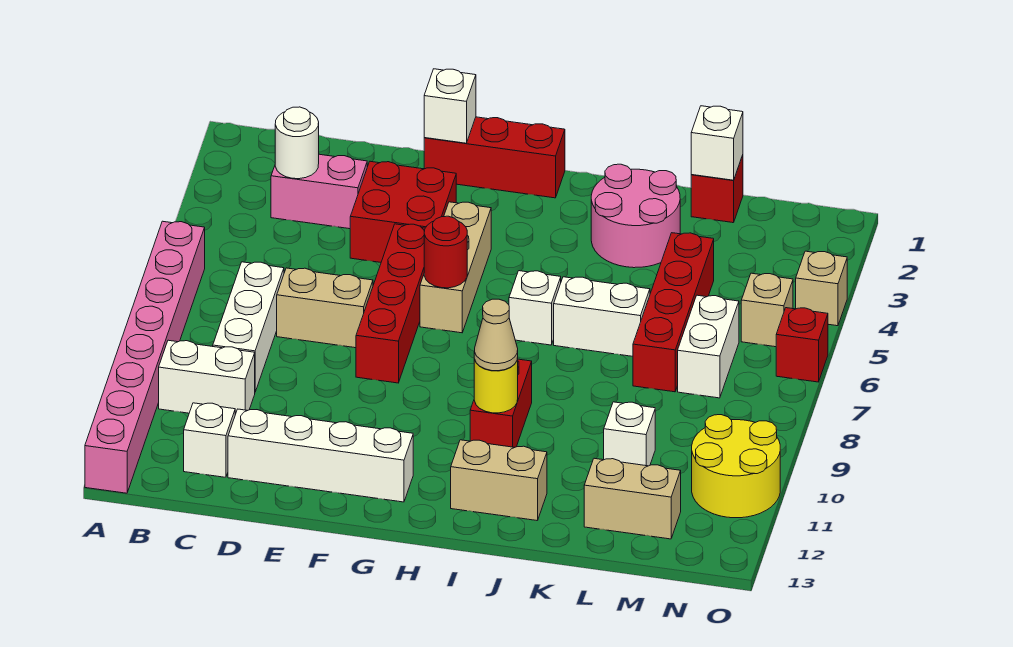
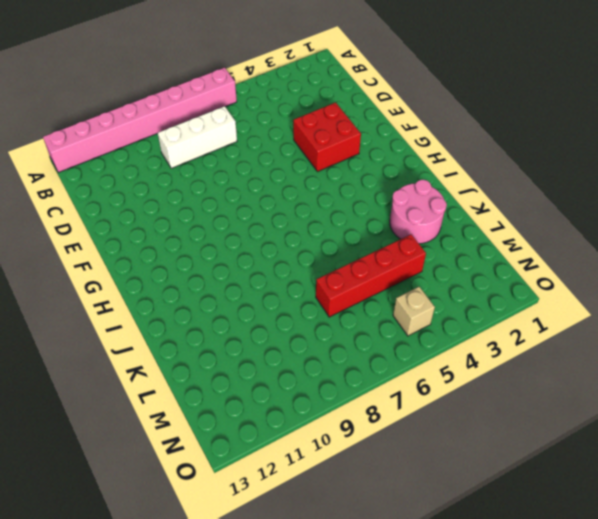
none -> white brick B10:C10 level 1
none -> pink brick C3:D3 level 1
none -> white brick C12 level 1
none -> tan brick D7:E7 level 1

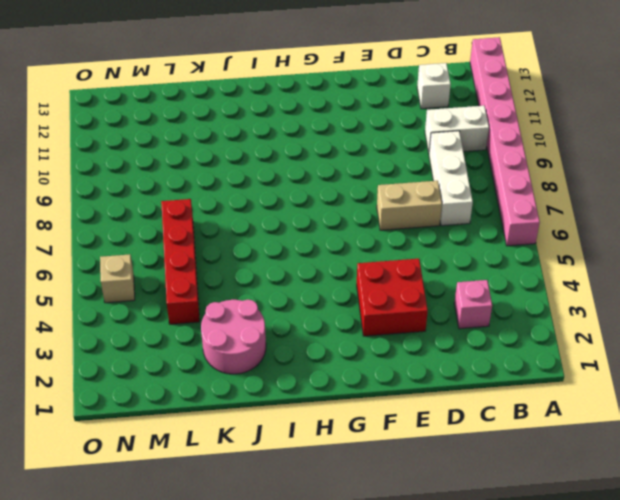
pink brick C3 level 1 -> pink brick C3:D3 level 1
none -> white brick D12:G12 level 1
none -> red brick F1:H1 level 1
none -> red brick F5:F8 level 1
none -> tan brick G4:G6 level 1

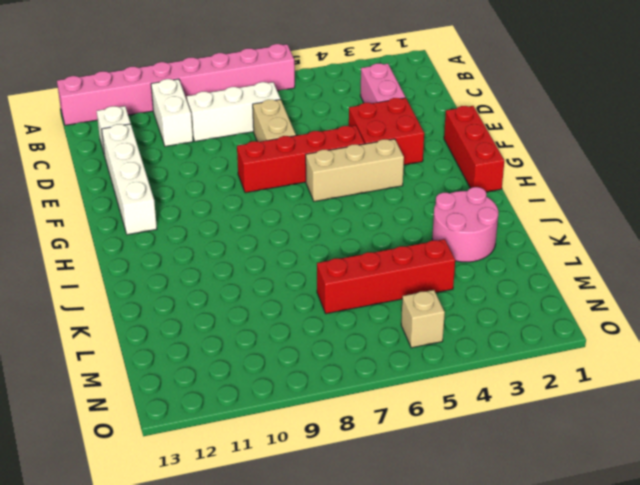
none -> white brick I6 level 1
none -> red brick I9:I10 level 1
none -> tan brick I12:J12 level 1
none -> white brick J6:K6 level 1

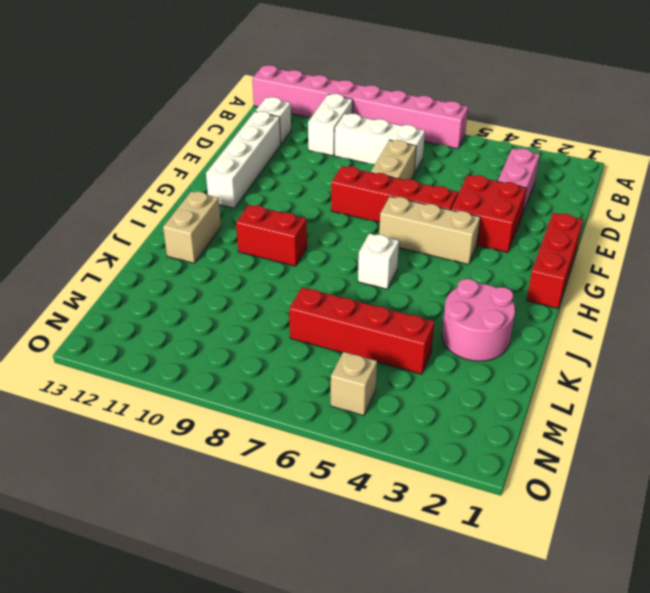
none -> white brick J6:K6 level 1
none -> red brick L1 level 1
none -> white brick L10 level 1
none -> tan brick L12:M12 level 1

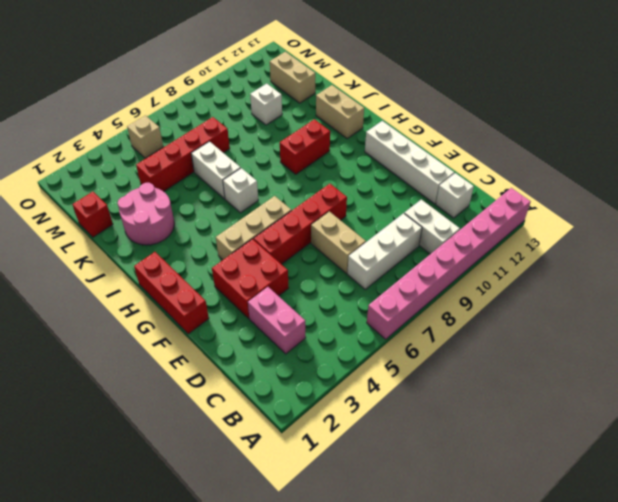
none -> white brick M6:M7 level 1
none -> yellow round brick N10:O11 level 1
none -> tan brick O4 level 1
none -> red brick O6 level 1

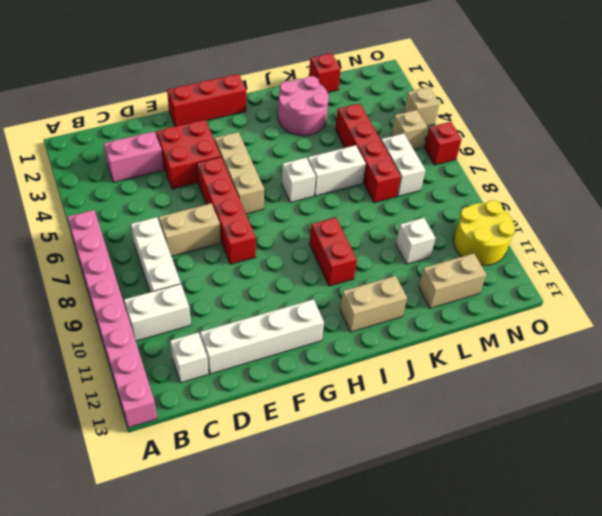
none -> white round brick C3 level 2
none -> white brick F1 level 2
none -> red round brick G6 level 2
none -> yellow round brick I10 level 2

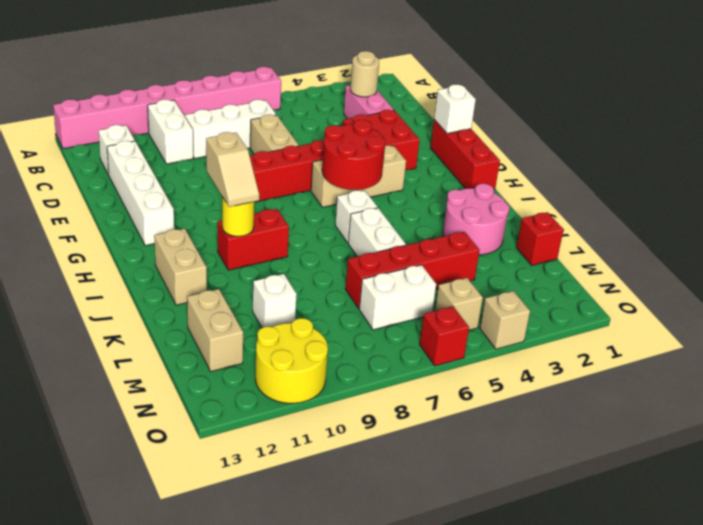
tan round brick C3 level 2 -> white round brick C3 level 2
red round brick G5:H6 level 2 -> red round brick G6 level 2
tan slope H10:I10 level 3 top H -> tan cone I10 level 3
none -> white brick L1 level 2

